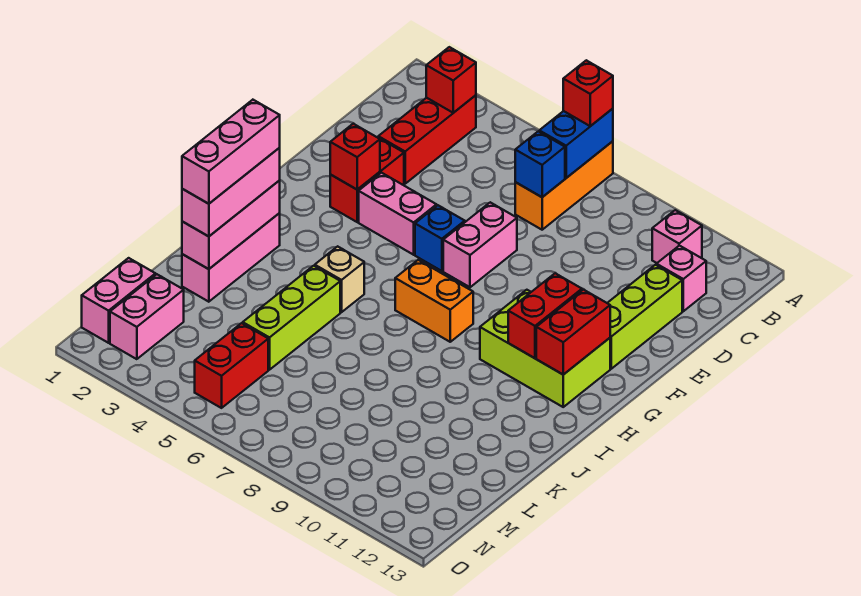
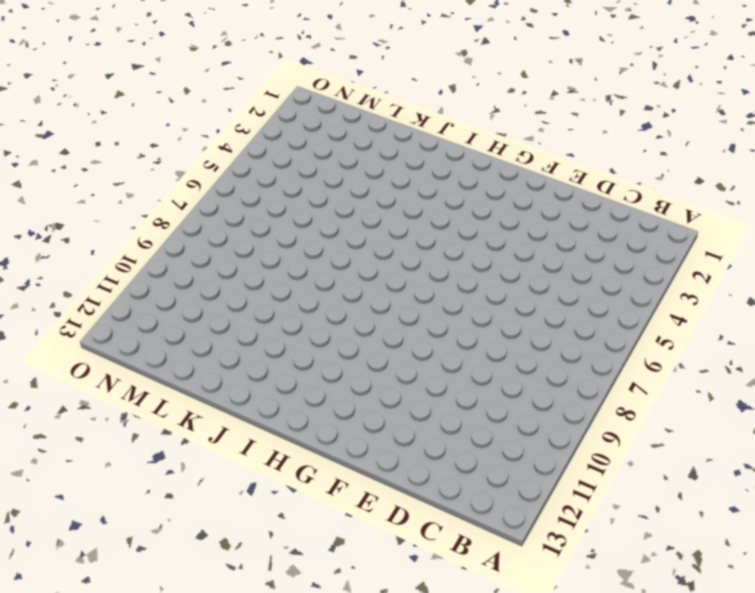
none -> orange brick A7:C7 level 1
none -> red brick B3:D3 level 1
none -> pink brick B11 level 1

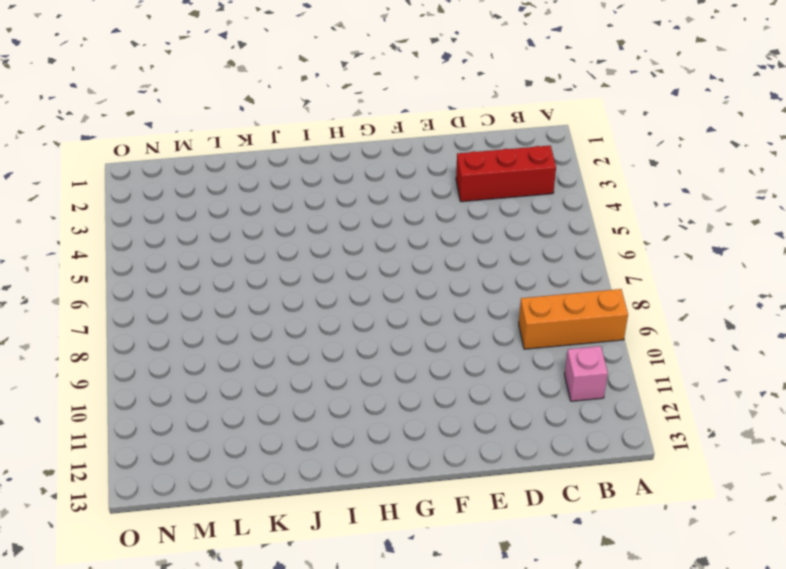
orange brick A9:C9 level 1 -> orange brick A7:C7 level 1
none -> pink brick C12 level 1
none -> lime brick D12:F12 level 1
none -> red brick E3:F3 level 1

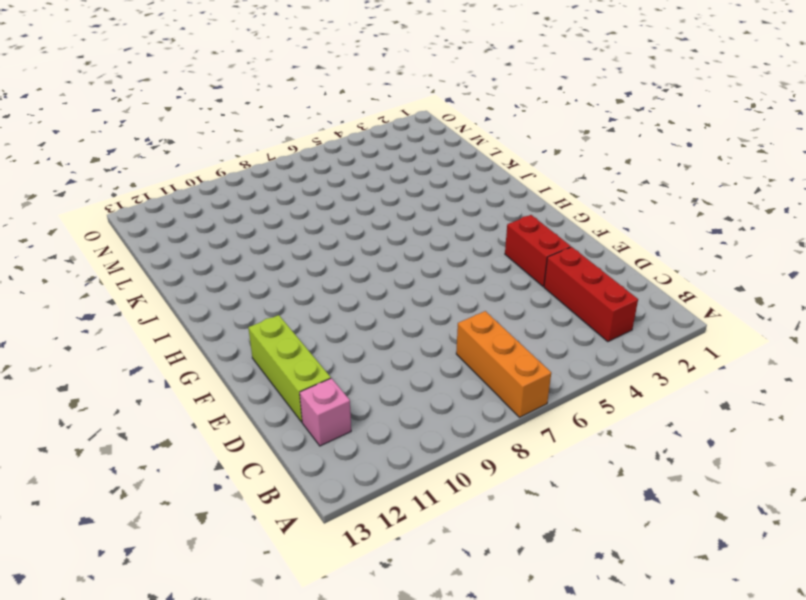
none -> pink brick B11 level 1
none -> pink brick E7:F7 level 1
none -> pink brick F4:F5 level 1

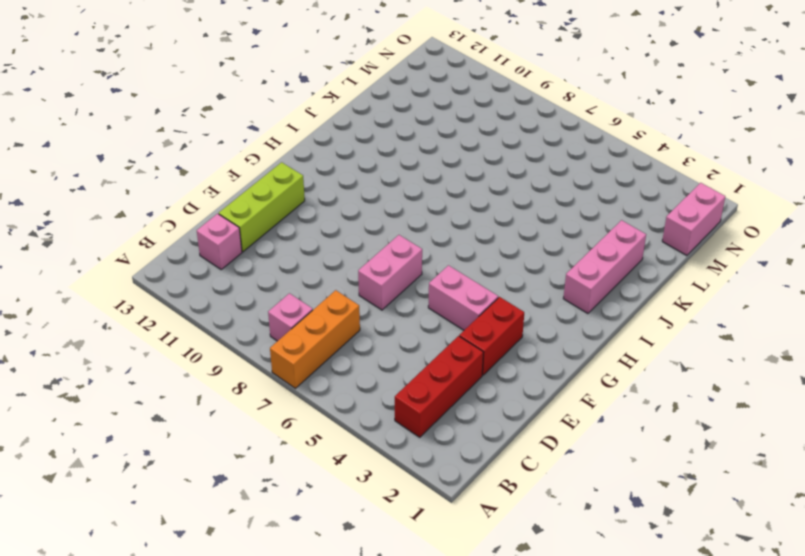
pink brick B8 level 1 -> pink brick B11 level 1
none -> blue brick F6 level 1
none -> lime brick G10:H12 level 1
none -> orange brick H7:H8 level 1

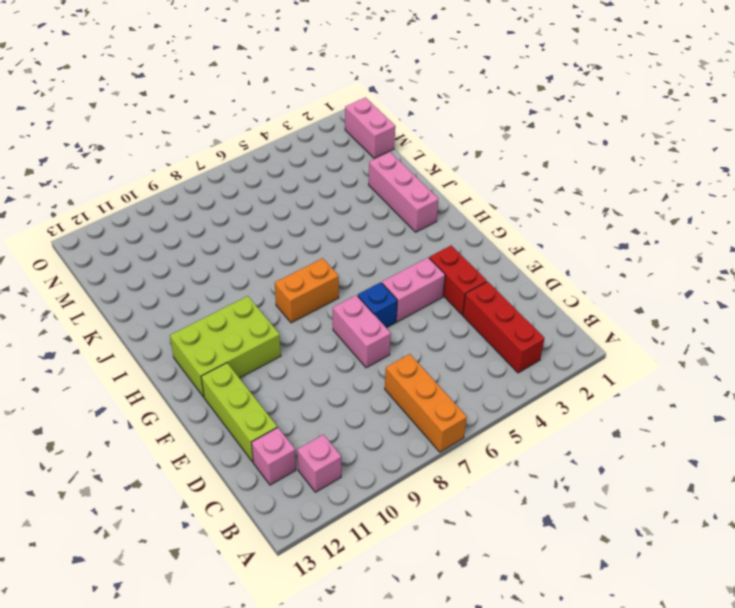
none -> tan brick I5 level 1
none -> lime brick J5:L5 level 1
none -> pink brick M2:N2 level 1

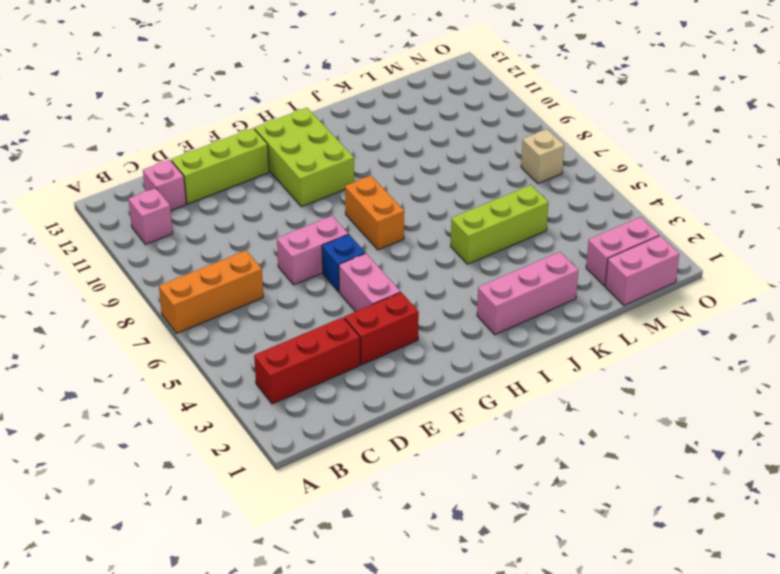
tan brick N7 level 1 -> tan brick I5 level 1
none -> red brick M5:N5 level 1
none -> blue brick A7:B7 level 2
none -> red brick B3 level 2

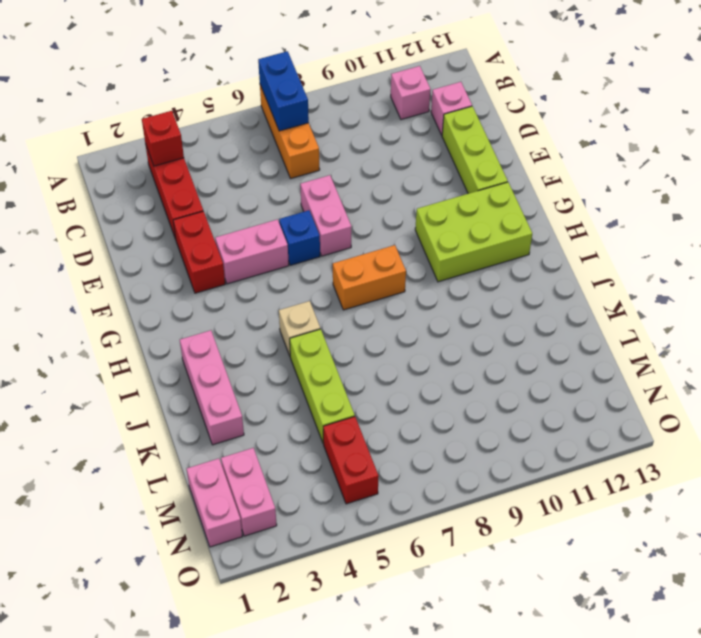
none -> blue brick C7 level 2
none -> red brick F3 level 2
none -> red brick G11:H11 level 2

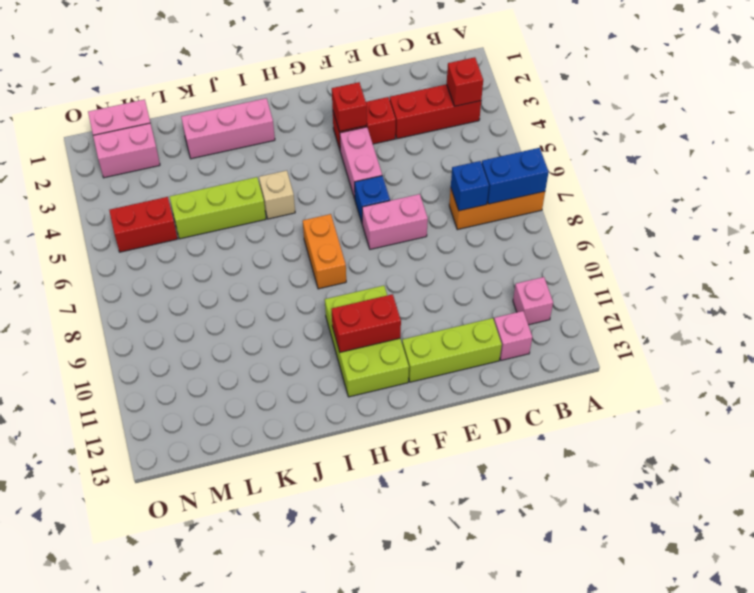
none -> red brick G12:H12 level 2
none -> pink brick I2:K2 level 2
none -> red brick A7 level 3

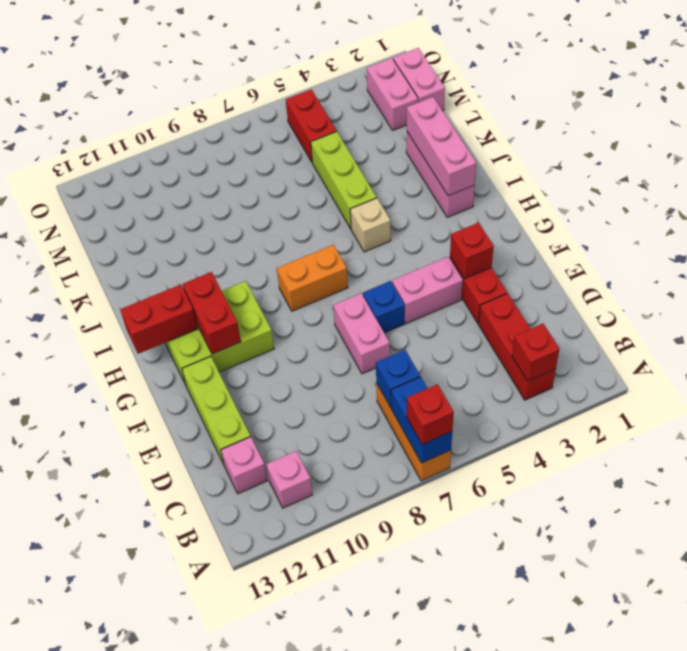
red brick H12:H13 level 2 -> red brick G12:H12 level 2
none -> pink brick I2:K2 level 3
none -> pink brick I2:K2 level 4

